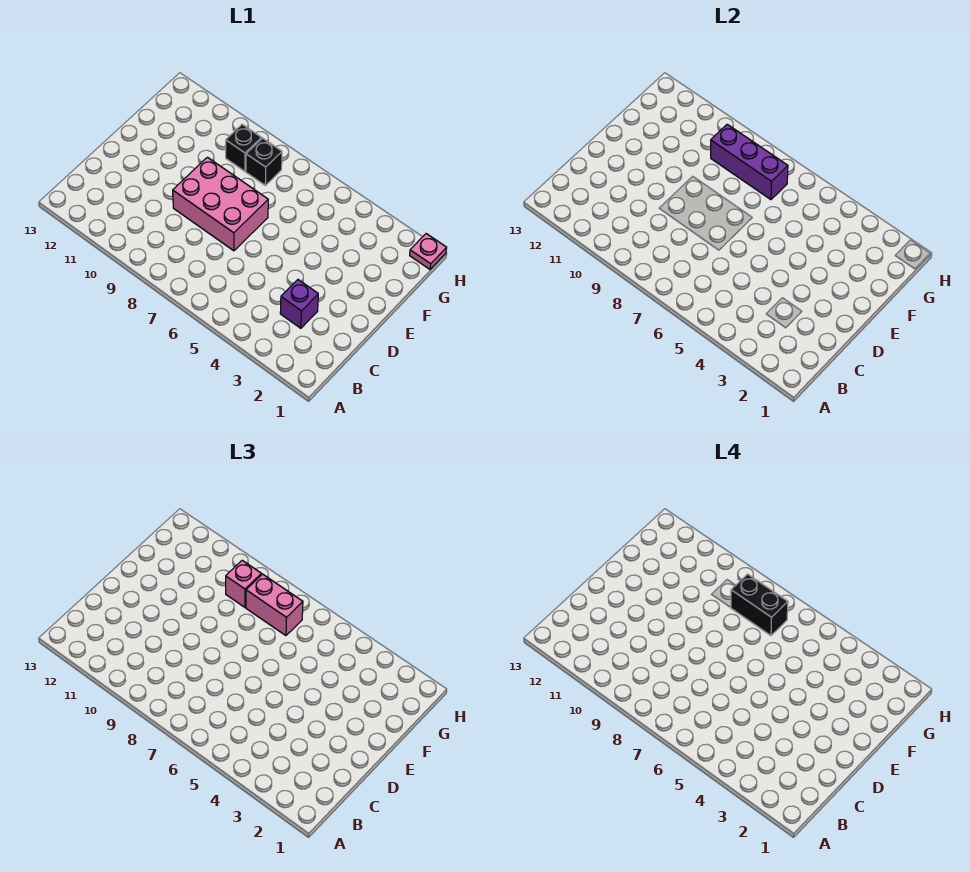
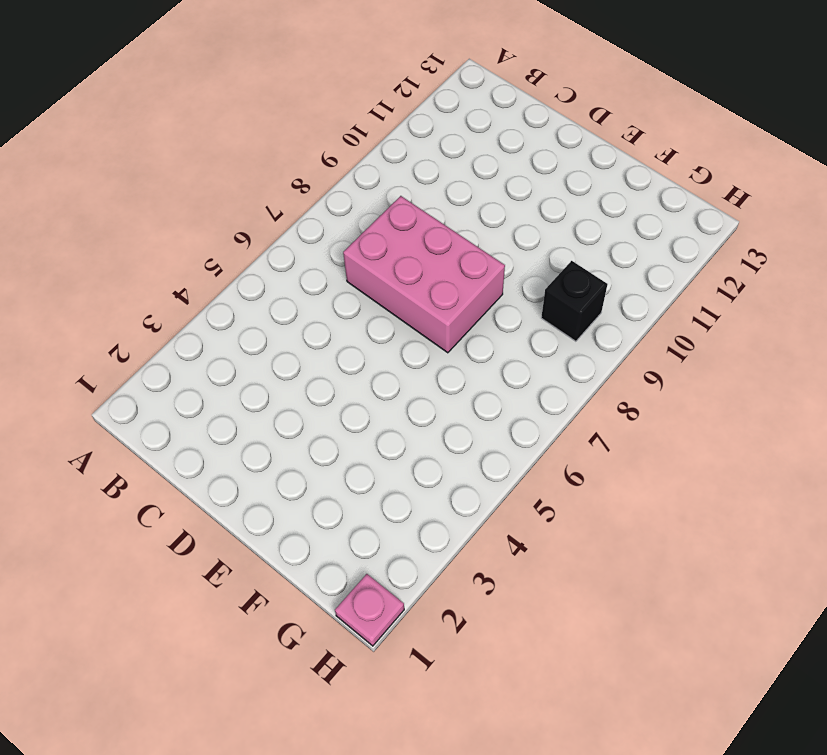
pink brick C7:E8 level 1 -> pink brick D7:E9 level 1
none -> purple brick C3 level 1
none -> black brick G8 level 1

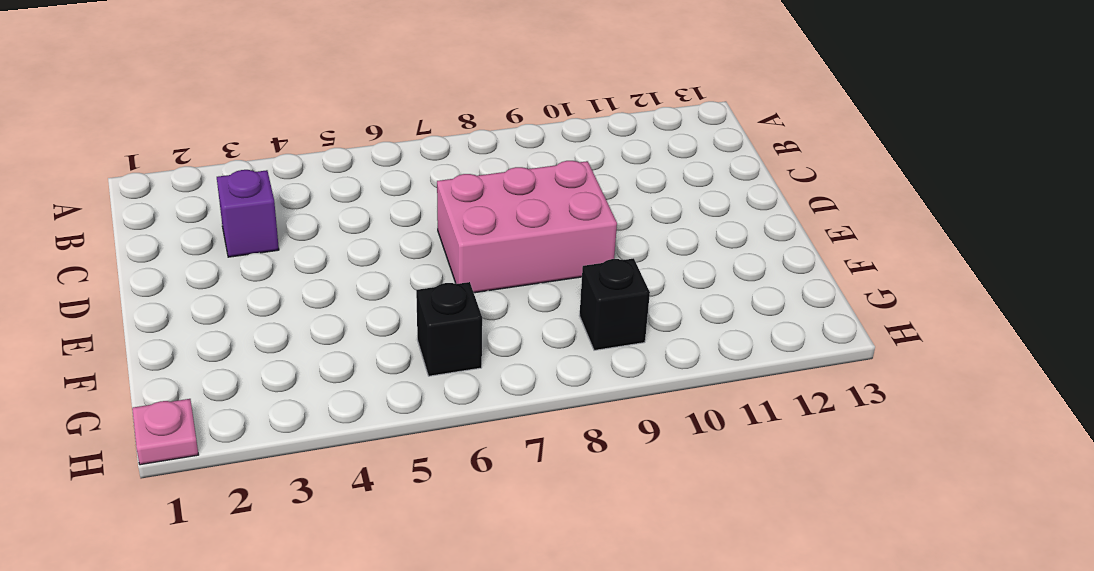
black brick G6 level 1 -> black brick G8 level 1
none -> purple brick G7:G9 level 2
none -> pink brick G7:G8 level 3

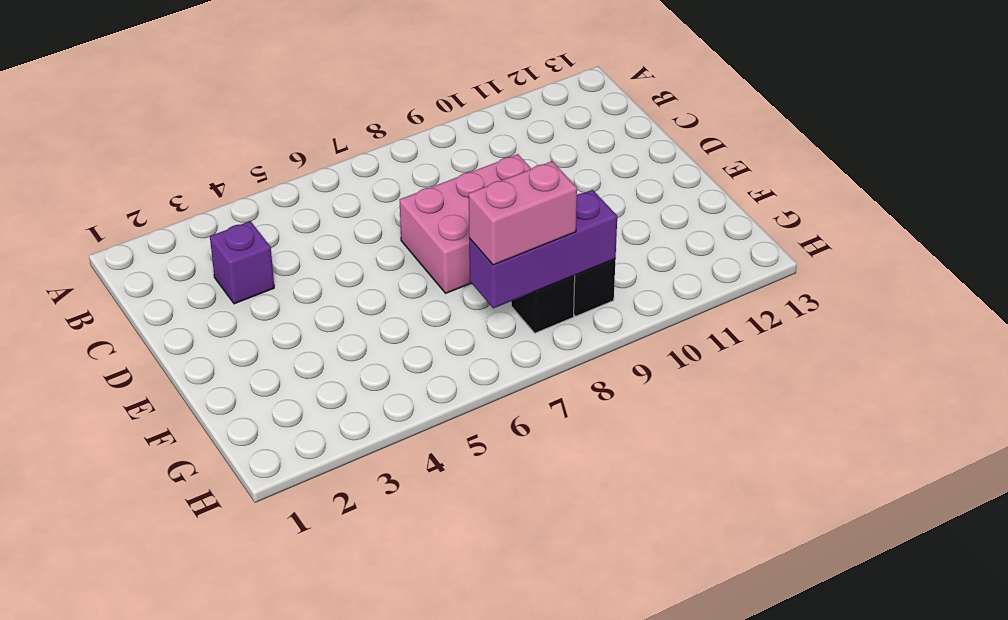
none -> pink plate H1 level 1
none -> pink brick G9 level 3

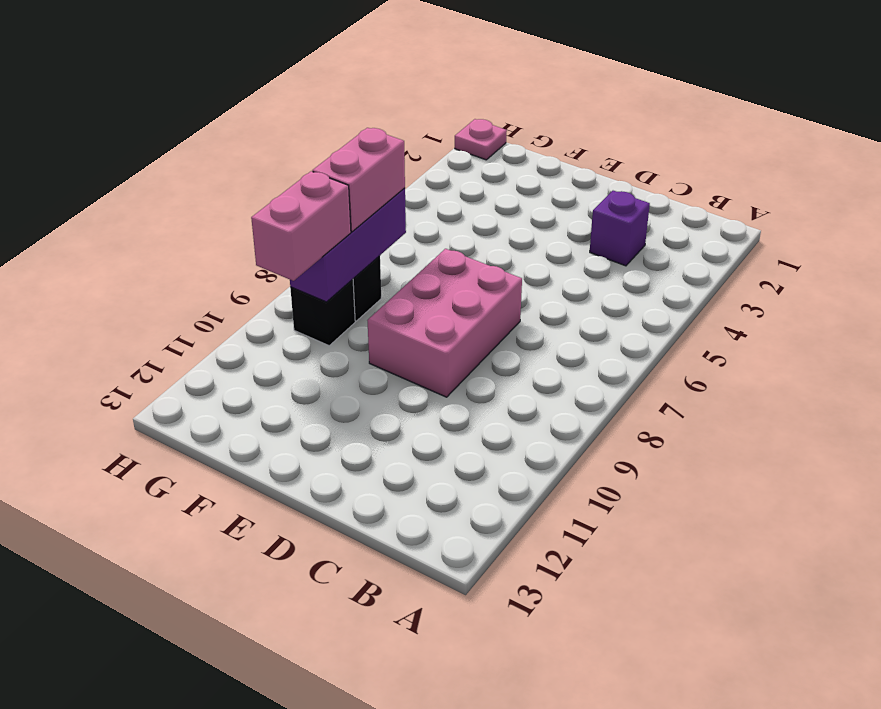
pink brick G9:G10 level 3 -> pink brick G9 level 3
none -> black brick G7:G8 level 4

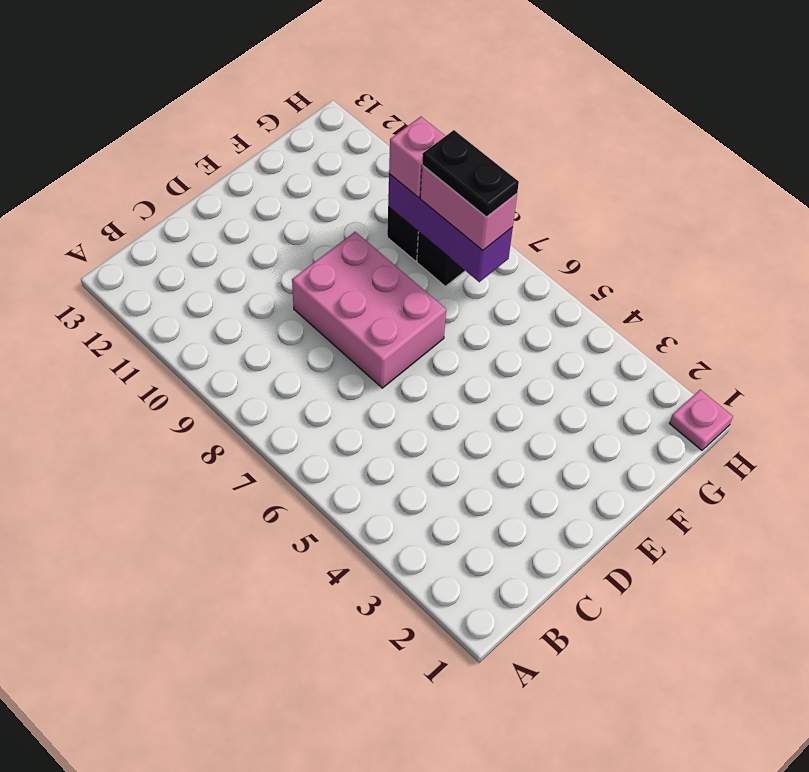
black plate G7:G8 level 4 -> black brick G7:G8 level 4
none -> purple brick C3 level 1

